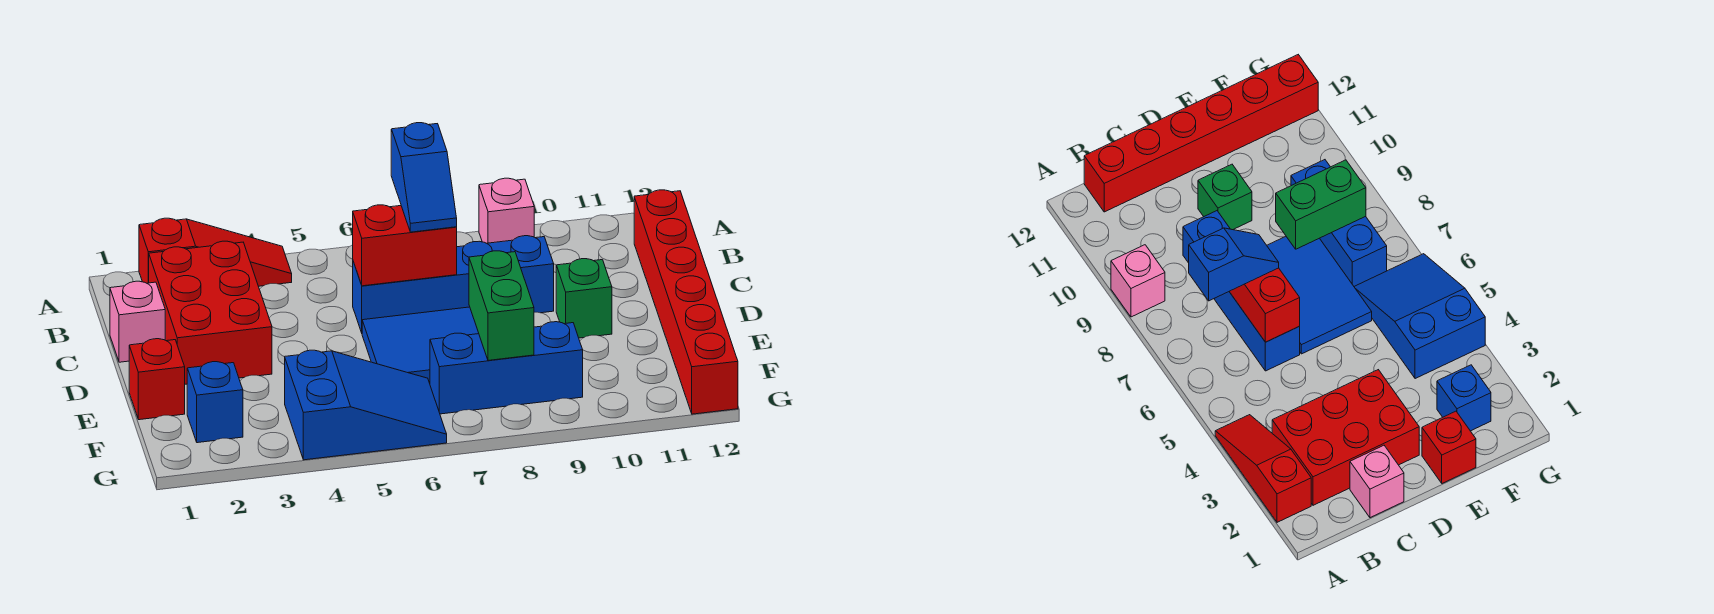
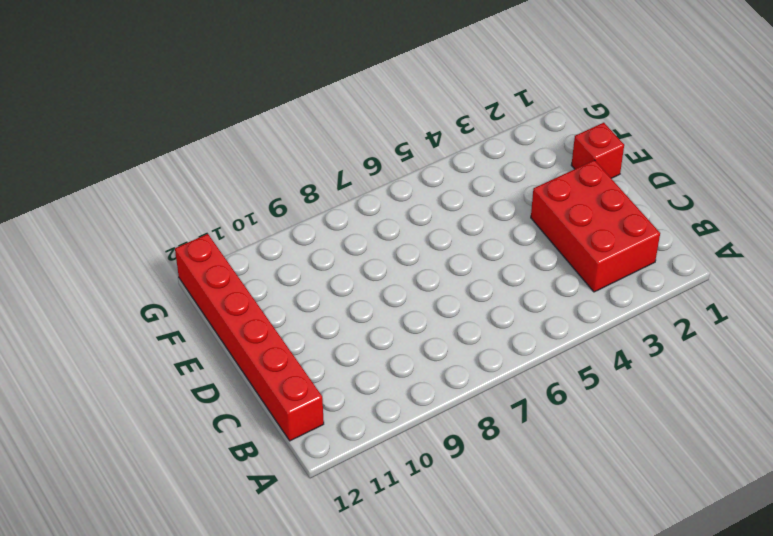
none -> red slope A2:A4 level 1 top 2
none -> pink brick A9 level 1
none -> pink brick C1 level 1

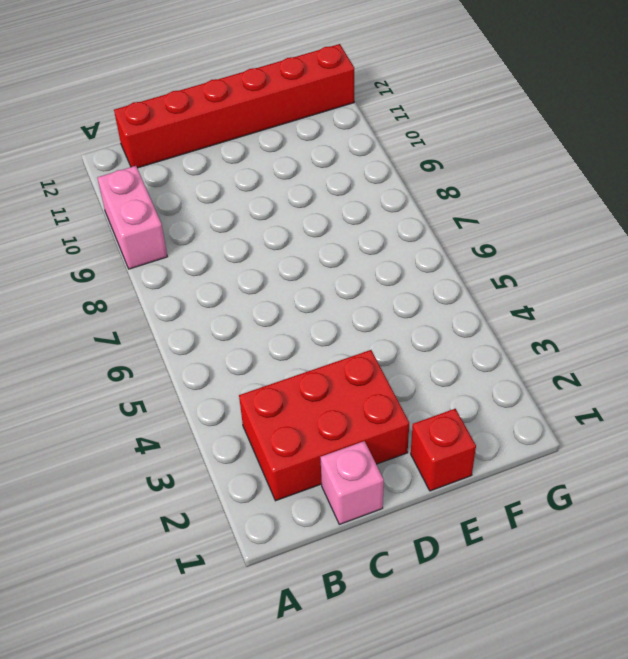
pink brick A9:A10 level 1 -> pink brick A9 level 1
none -> red slope A2:A4 level 1 top 2
none -> blue brick C6:C9 level 1
none -> blue tile D6:E8 level 1

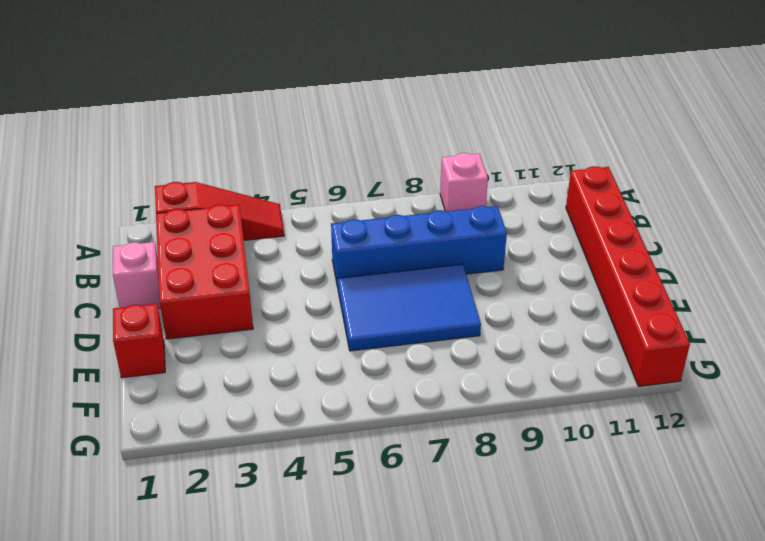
none -> green brick D10 level 1
none -> blue brick F2 level 1
none -> blue slope F4:G6 level 1 top 4

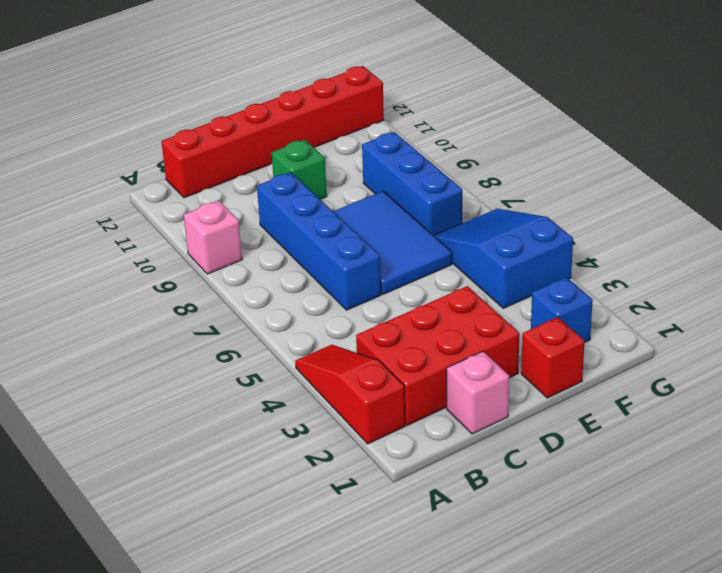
none -> red brick C6:C7 level 2
none -> green brick E8:F8 level 2
none -> blue slope B7:C7 level 3 top B

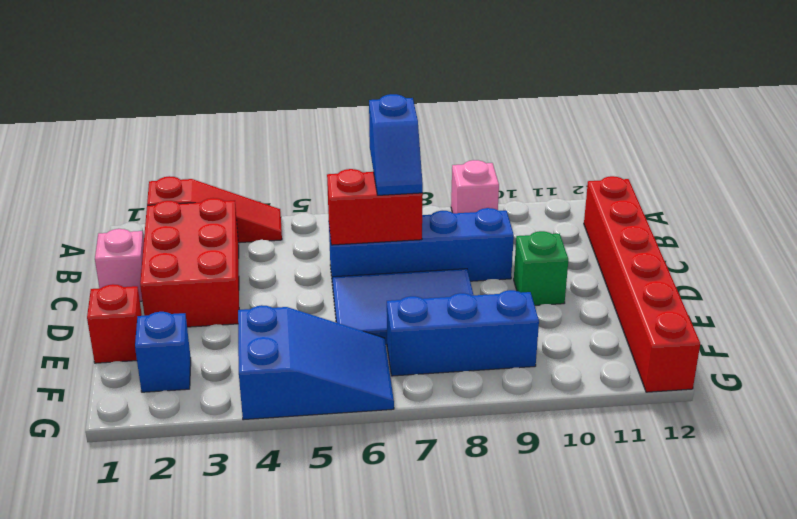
none -> green brick E8:F8 level 2

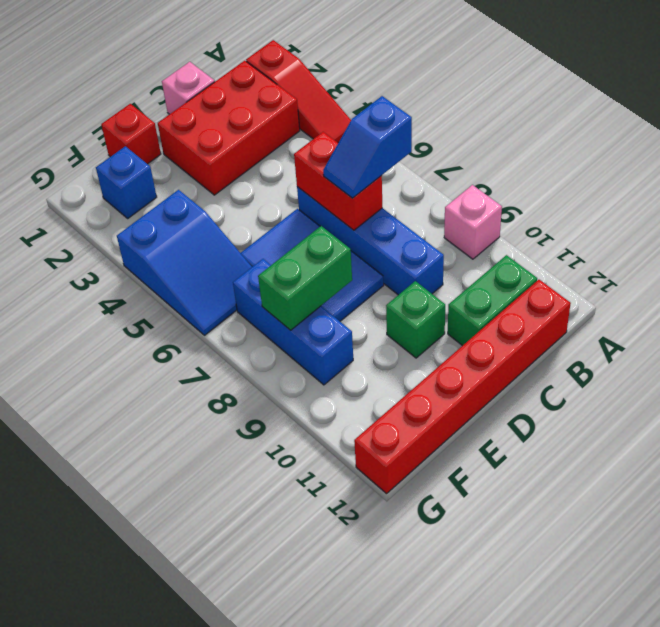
green brick B11:C11 level 1 -> none

